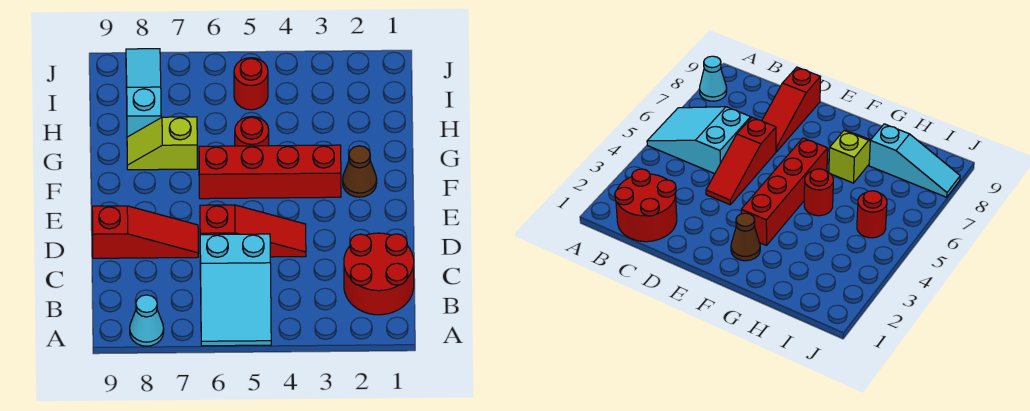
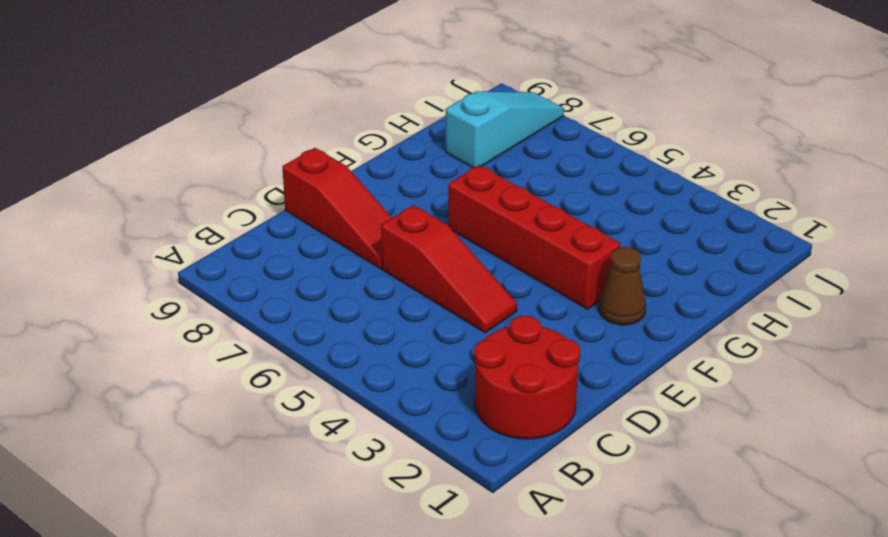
none -> cyan slope A5:C6 level 1 top C
none -> cyan cone A8 level 1

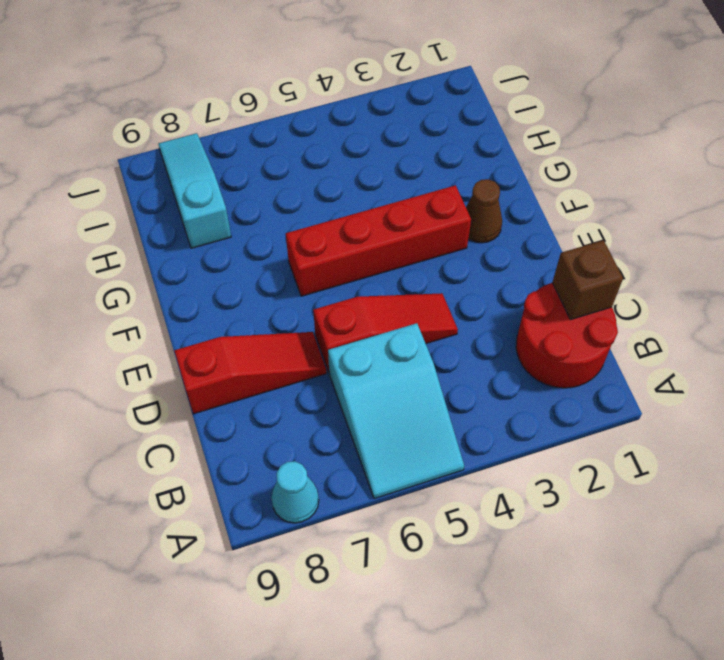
brown brick C1 level 2 -> none
none -> red round brick G5 level 1
none -> lime slope G7:G8 level 1 top 7

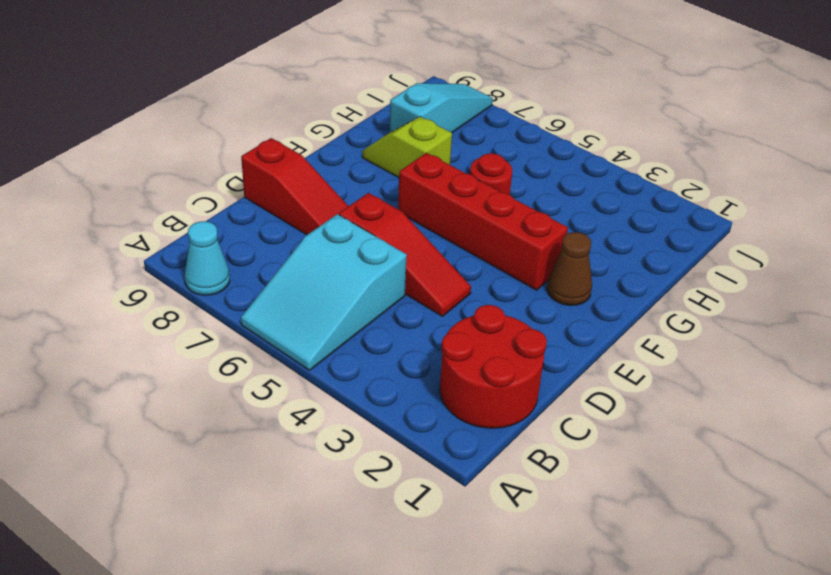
none -> red round brick I5 level 1

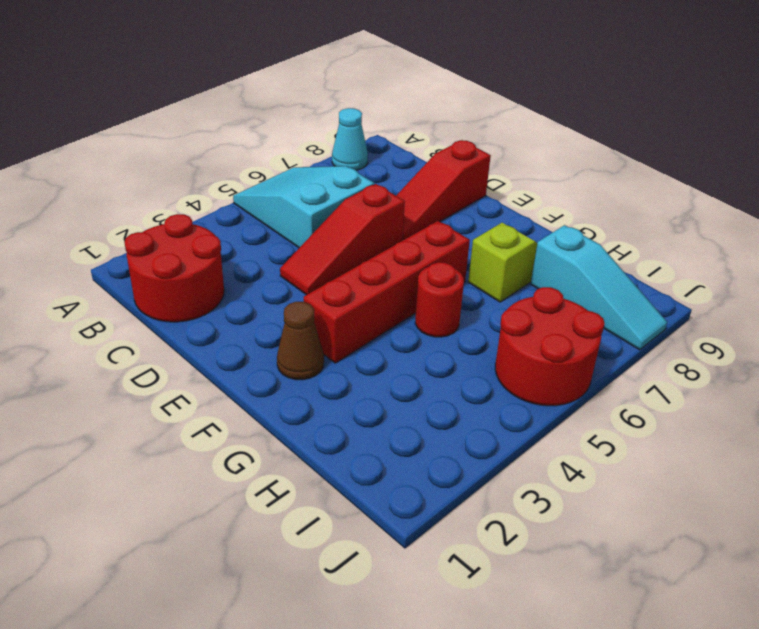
red round brick I5:J6 level 1 -> red round brick I5 level 1

